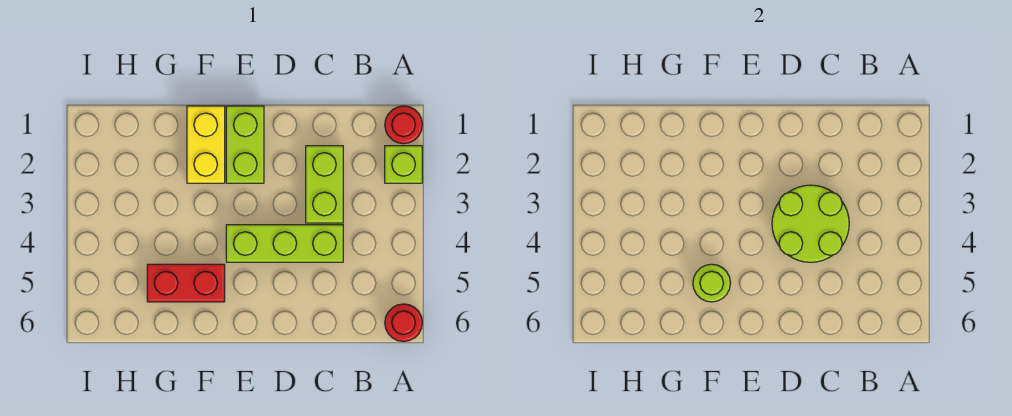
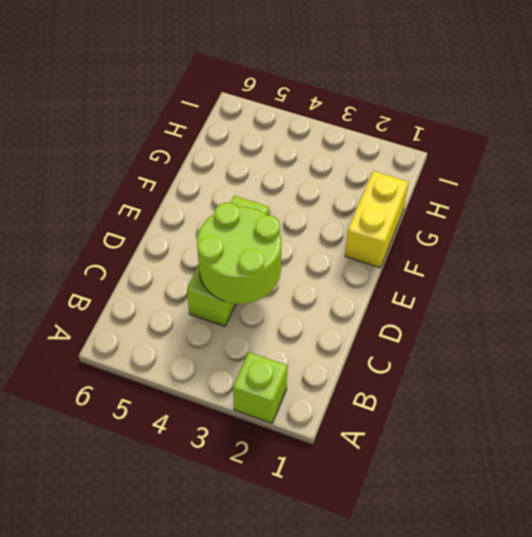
yellow brick F1:G1 level 1 -> yellow brick F1:F2 level 1
none -> red round brick A1 level 1
none -> red round brick A6 level 1

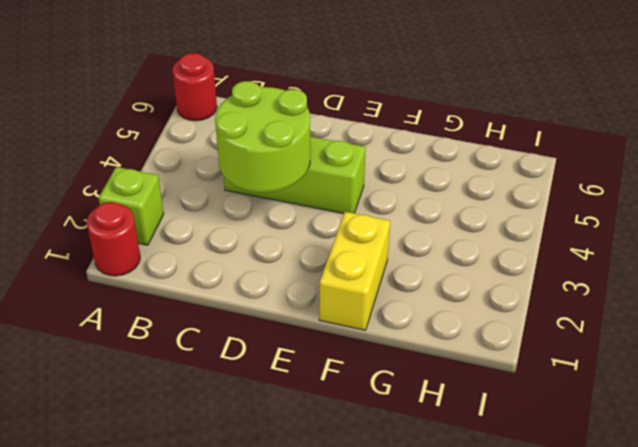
none -> lime brick C2:C3 level 1
none -> lime brick E1:E2 level 1

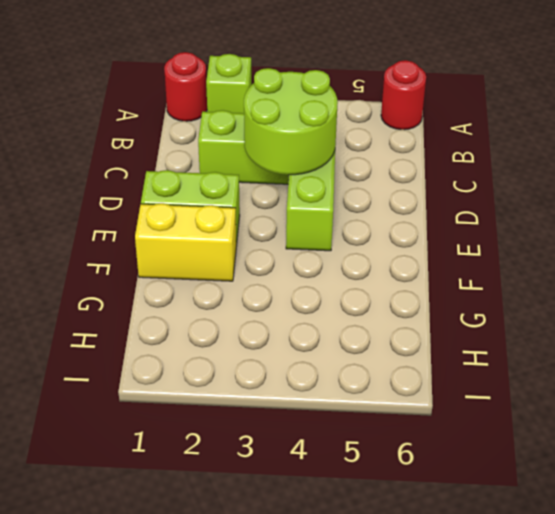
none -> red brick F5:G5 level 1
none -> lime round brick F5 level 2

